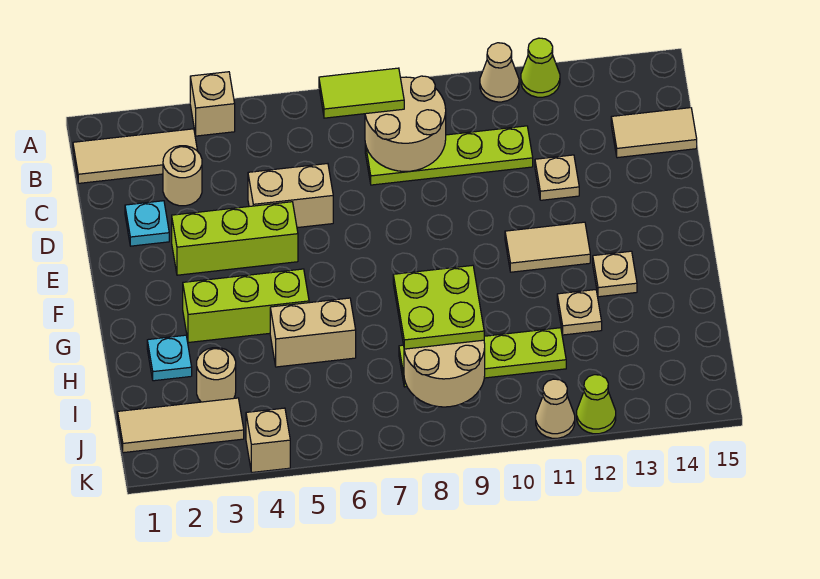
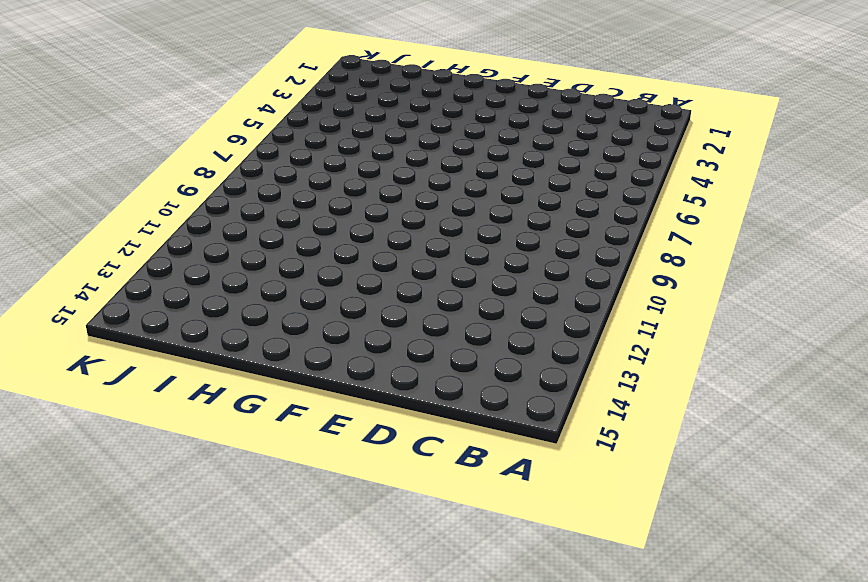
none -> tan brick A4 level 1
none -> tan cone A11 level 1
none -> lime cone A12 level 1

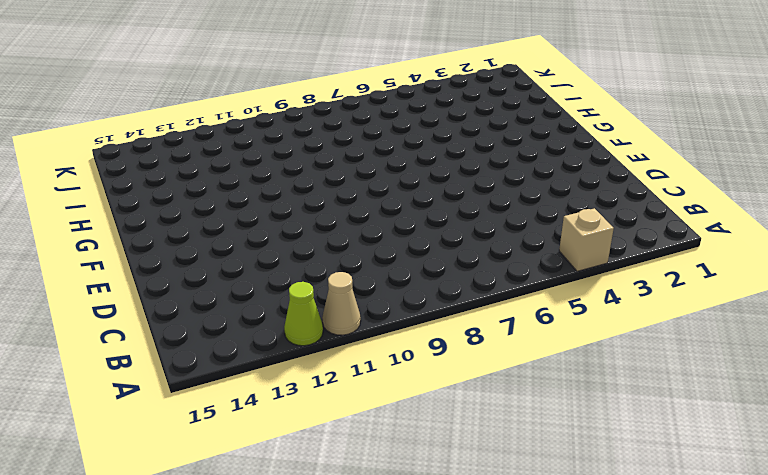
none -> tan tile B1:B3 level 1
none -> tan round brick C3 level 1
none -> lime plate C8:C11 level 1

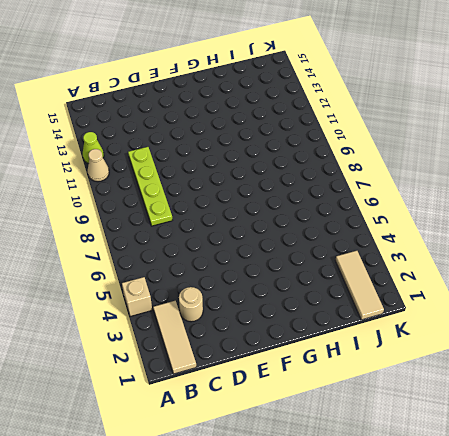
none -> tan tile C14:C15 level 1
none -> cyan plate D2 level 1
none -> tan brick D5:D6 level 1

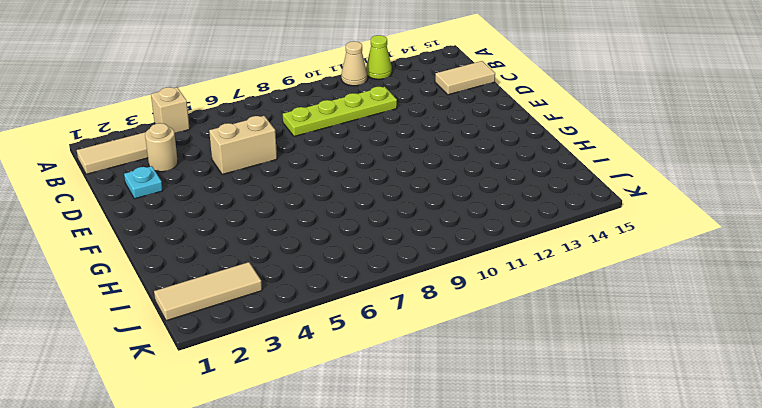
none -> tan plate D12 level 1
none -> lime brick E3:E5 level 1
none -> tan tile F11:F12 level 1

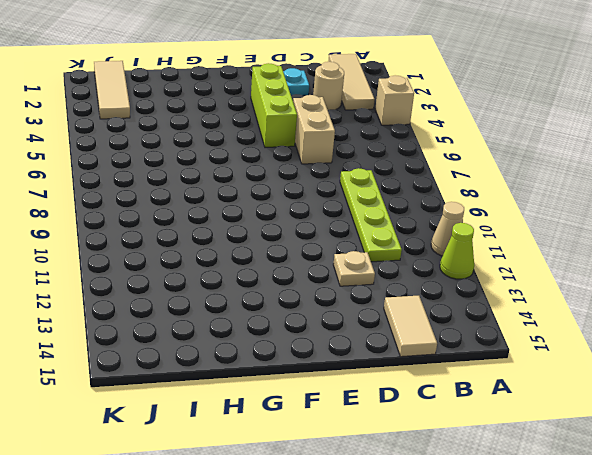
none -> tan tile F11:F12 level 1
none -> lime brick G3:G5 level 1
none -> tan plate G13 level 1

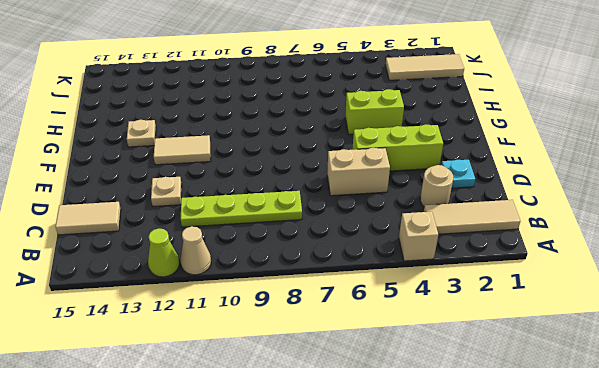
lime brick G4:G5 level 1 -> lime brick G3:G5 level 1
none -> cyan plate H2 level 1
none -> tan brick H5:H6 level 1
none -> tan plate H12 level 1

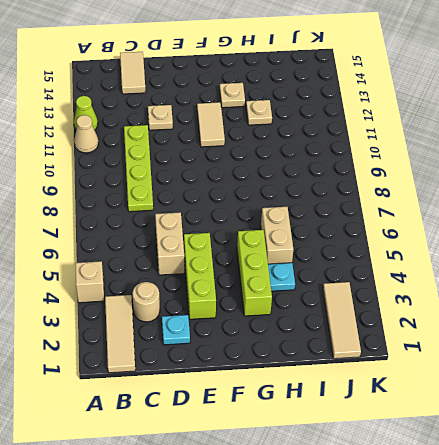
cyan plate H4 level 1 -> cyan plate H2 level 1
none -> tan round brick I3 level 1
none -> lime plate I8:I11 level 1
none -> tan brick K4 level 1

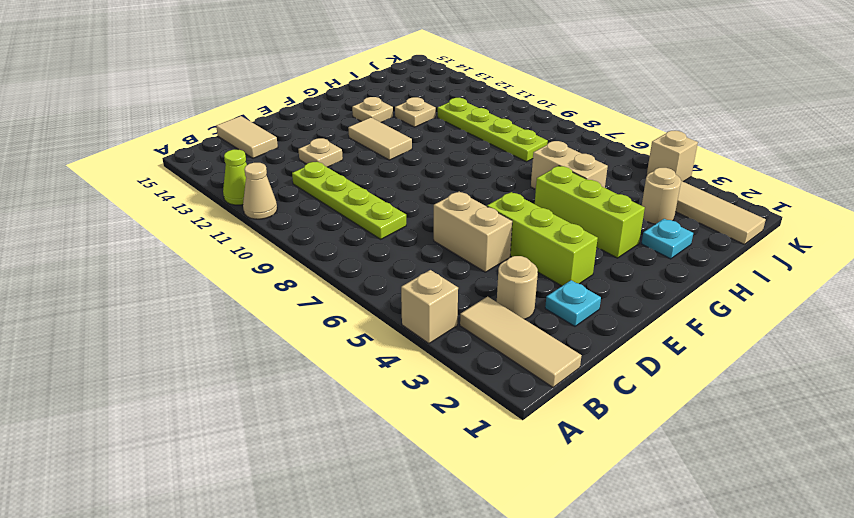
none -> tan cone K11 level 1
none -> lime cone K12 level 1
none -> tan round brick B8:C9 level 2

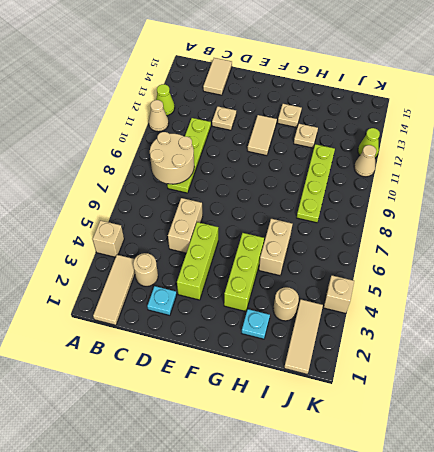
none -> tan round brick I8:J9 level 2
none -> lime tile B7:B8 level 3
none -> lime plate H8:I9 level 3

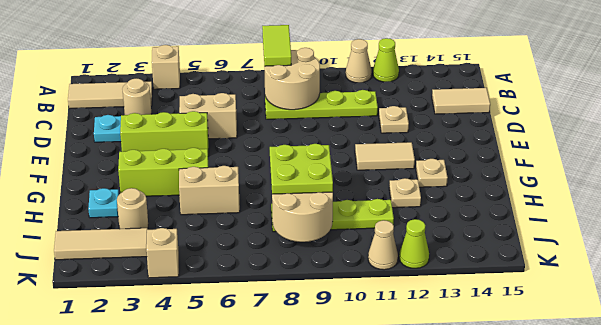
lime tile A8:B8 level 3 -> lime tile B7:B8 level 3

